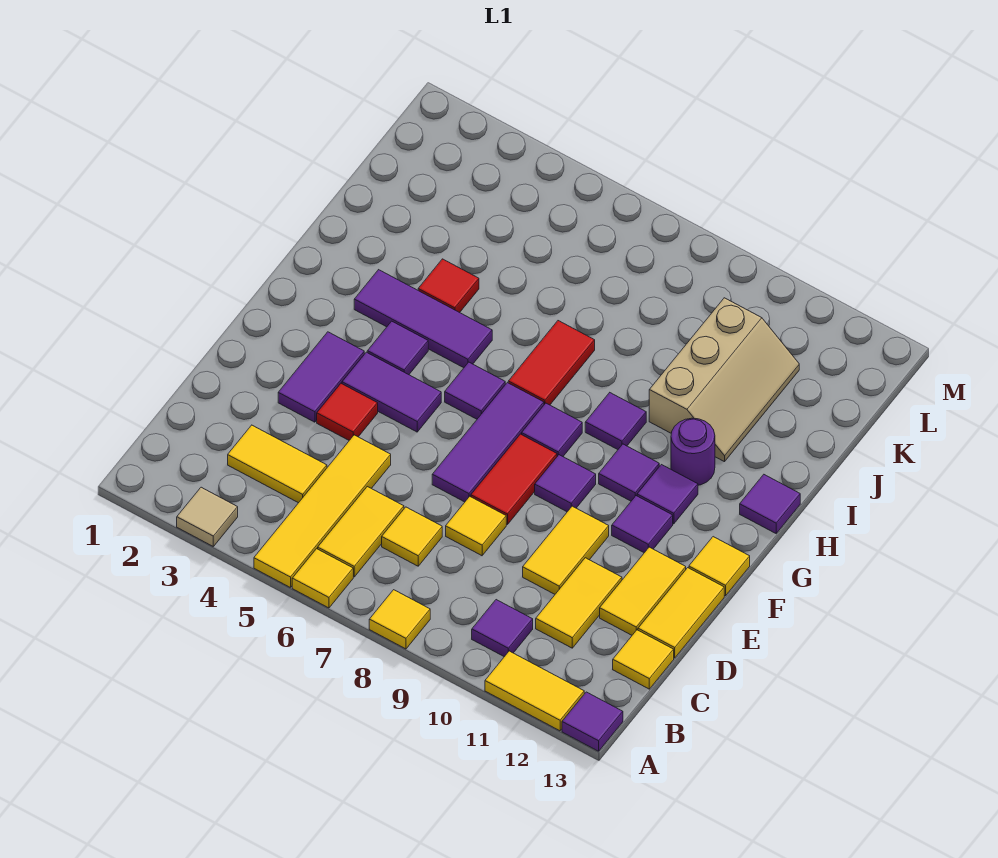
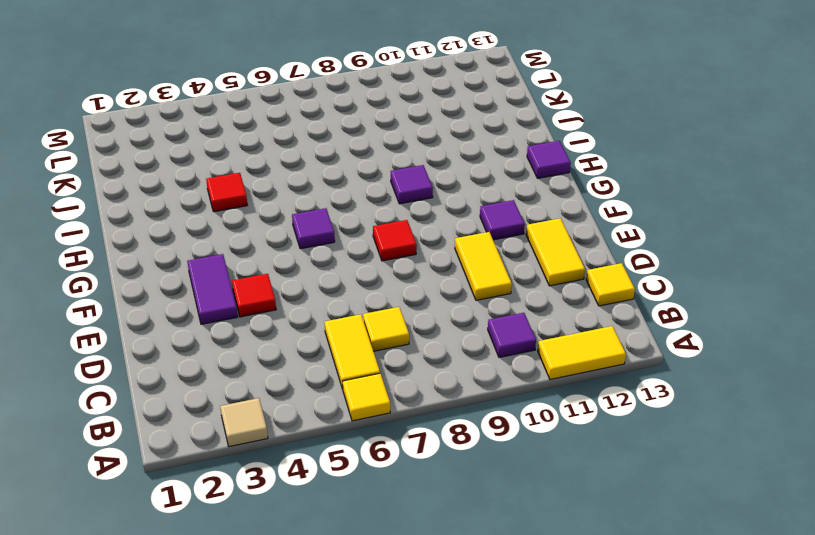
red tile F8 level 1 -> red tile E8:F8 level 1
none -> yellow tile A5:D5 level 1
none -> yellow tile A8 level 1
none -> purple tile A13 level 1
none -> yellow tile C3:C4 level 1

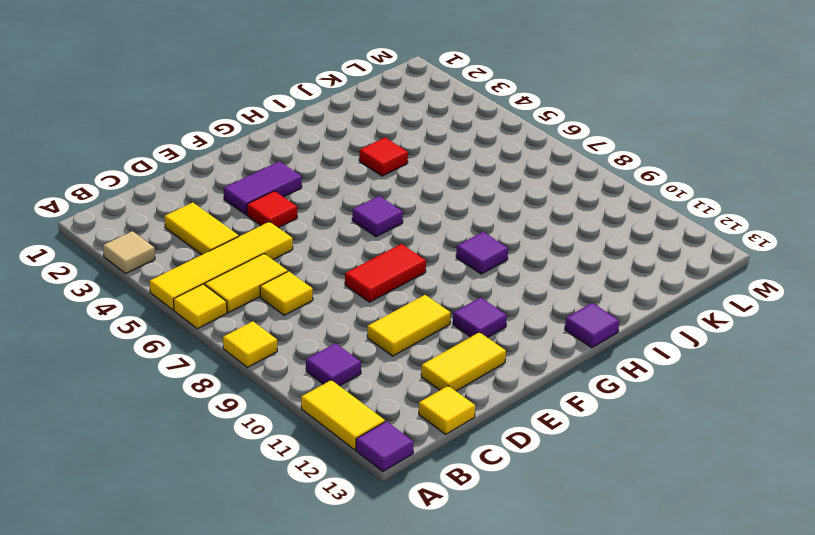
none -> yellow tile C11:D11 level 1
none -> yellow tile D8 level 1
none -> yellow tile D13:E13 level 1
none -> purple tile E7:G7 level 1

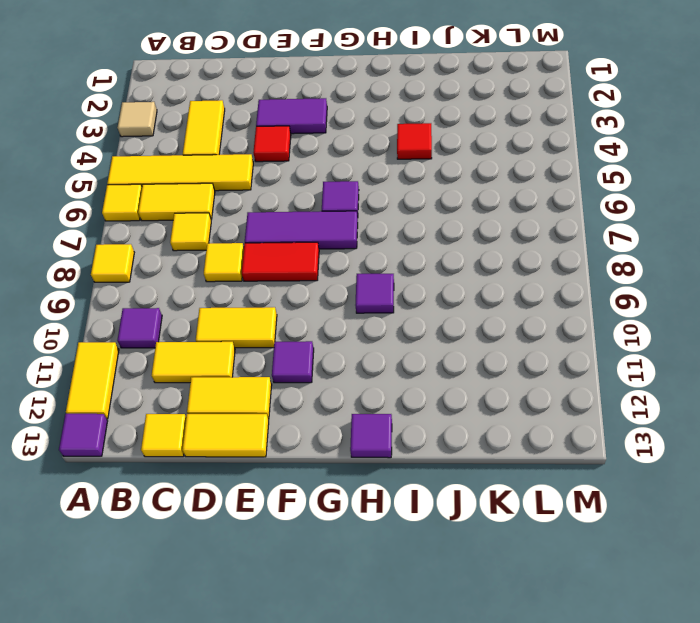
none -> purple tile F4:F5 level 1
none -> purple tile F9 level 1
none -> yellow tile F13 level 1
none -> purple tile G4 level 1

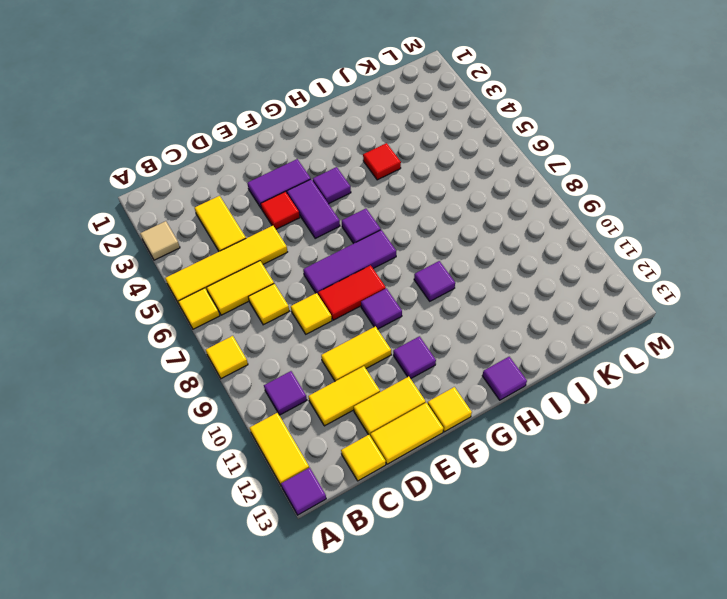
none -> purple tile G8 level 1
none -> purple tile G10 level 1
none -> purple tile G11 level 1
none -> purple tile H3:H5 level 1

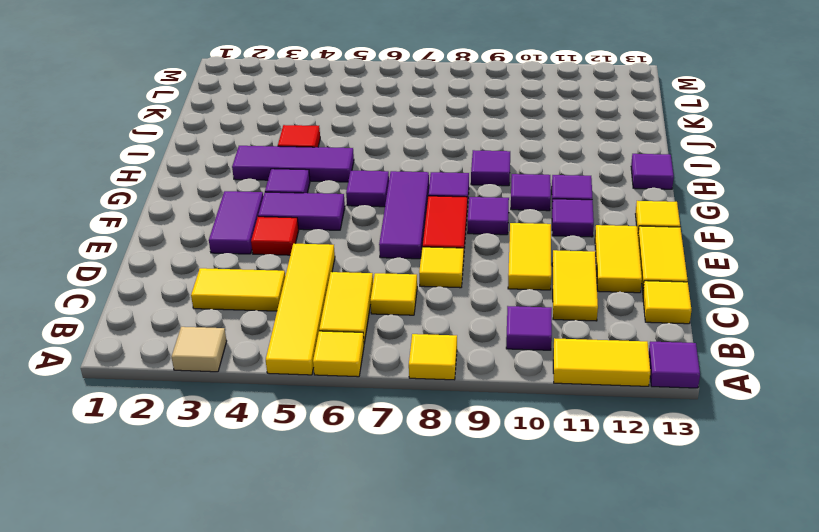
none -> red tile H7:I7 level 1
none -> purple round brick H11 level 1
none -> tan slope I10:K11 level 1 top 10

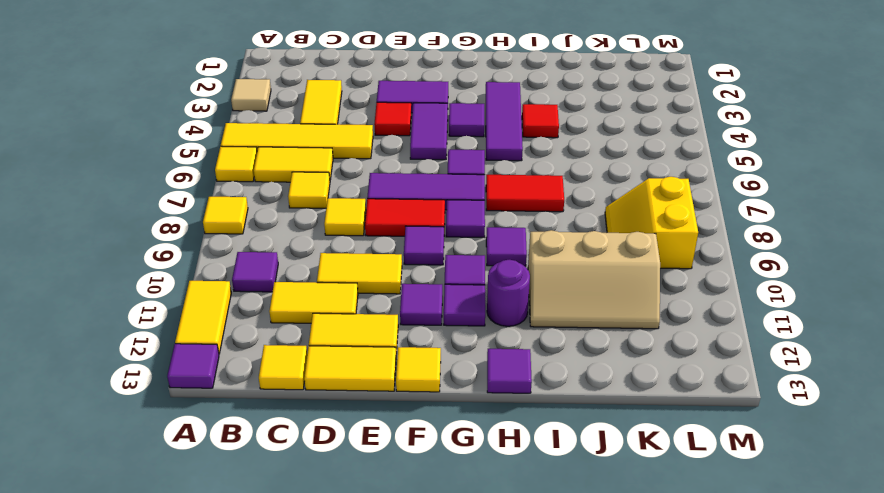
yellow slope K8:L9 level 1 top L -> none

